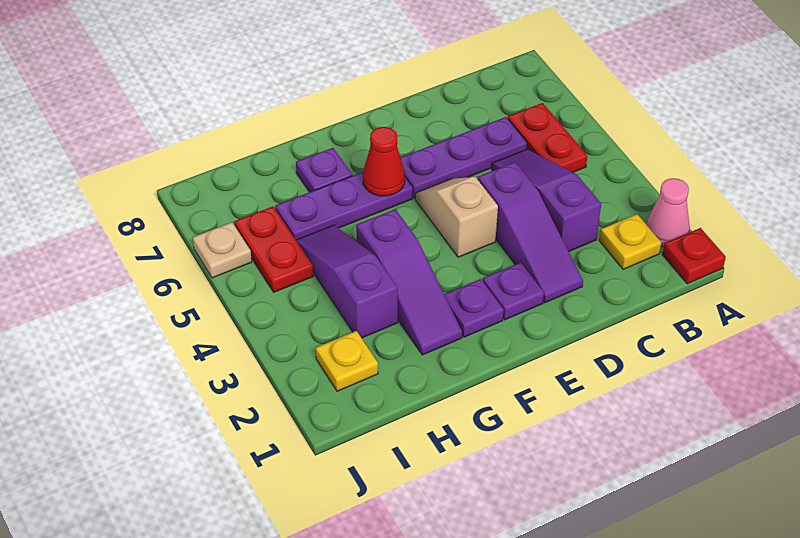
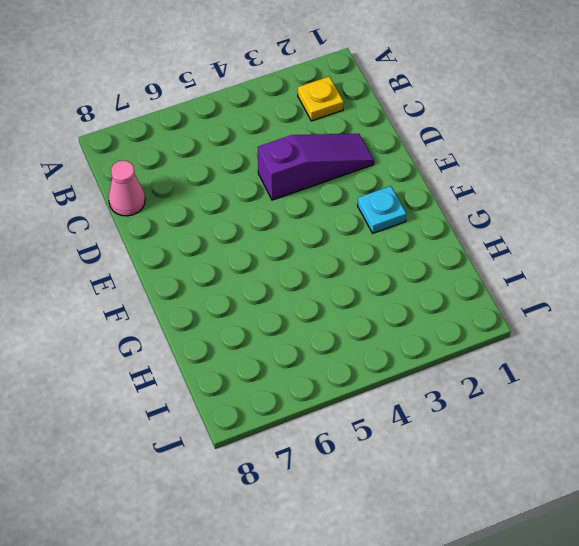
pink cone C8 level 1 -> pink cone A2 level 1
cyan plate F2 level 1 -> purple plate F2 level 1
none -> red plate A1 level 1
none -> red plate B5:B6 level 1
none -> purple slope C3:C5 level 1 top 3

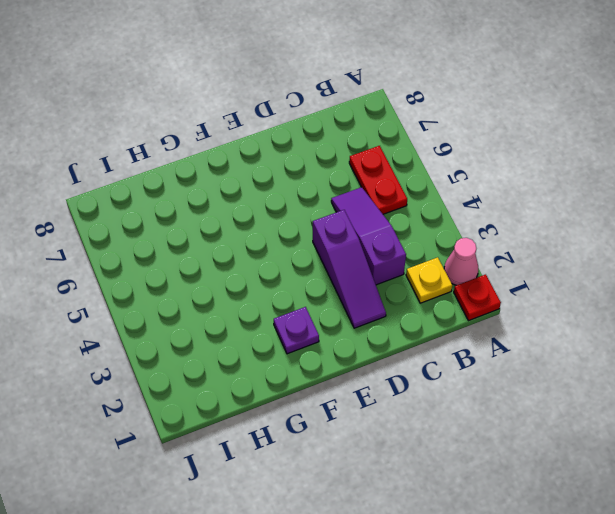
none -> purple plate C6:E6 level 1
none -> purple plate E2 level 1
none -> tan slope E4:E5 level 1 top 4

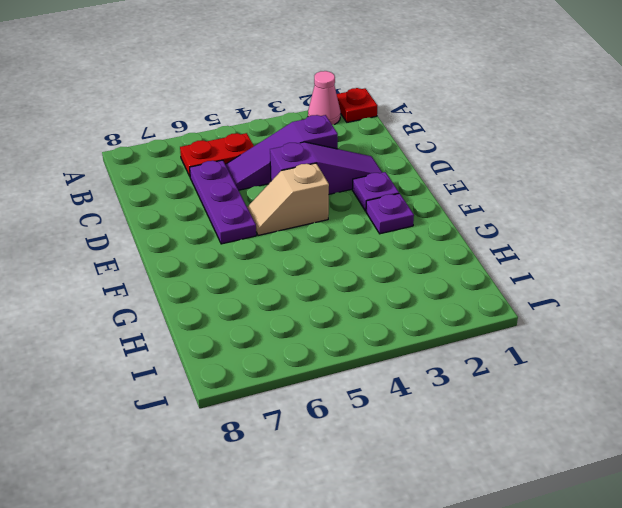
none -> yellow plate B2 level 1
none -> purple plate F6:H6 level 1
none -> purple slope G2:G4 level 1 top 4

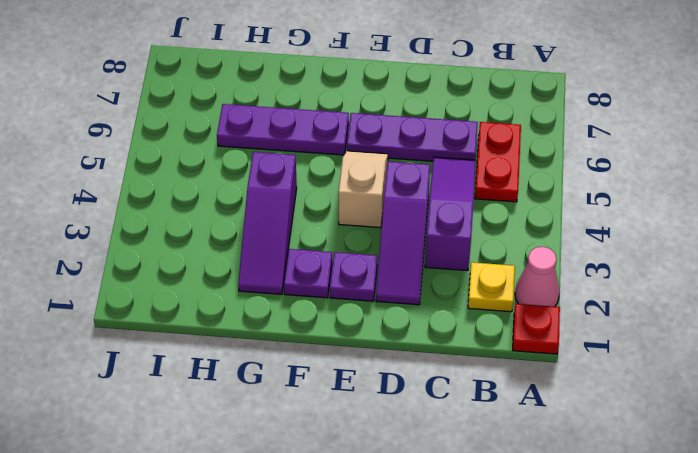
none -> purple plate G7 level 1
none -> purple slope H3:H5 level 1 top 3
none -> yellow plate I2 level 1

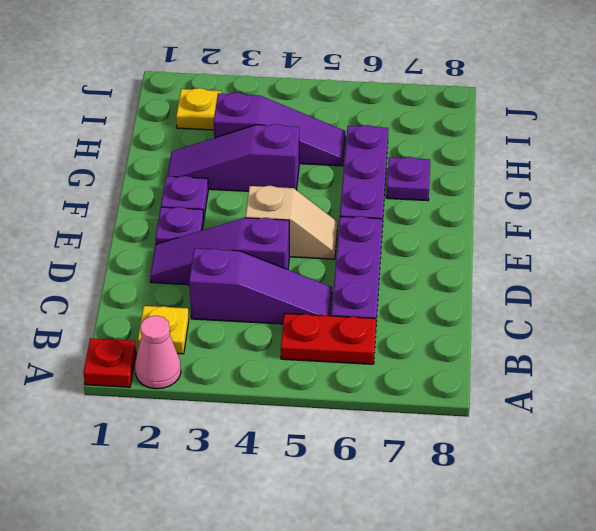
none -> red plate I5:I6 level 1
none -> tan plate J6 level 1
none -> red cone F6 level 2

